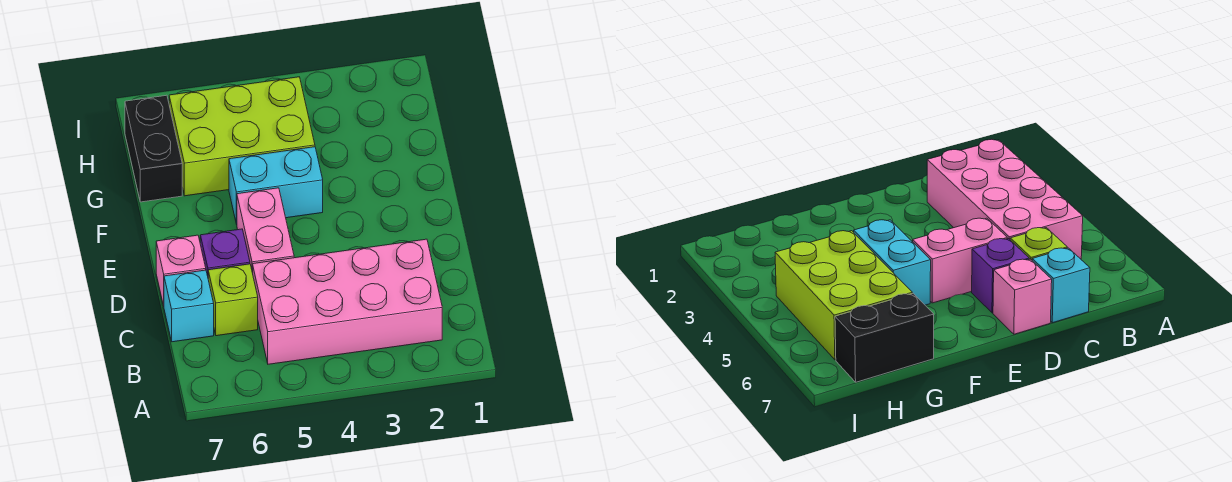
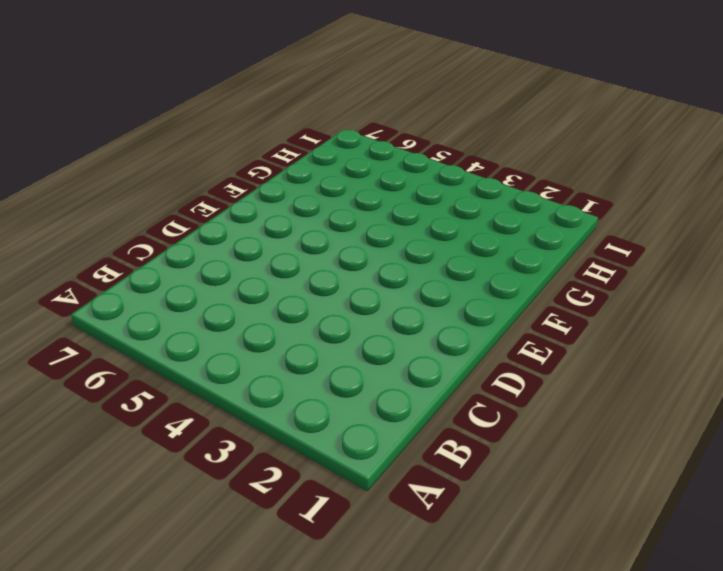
none -> pink brick B2:C5 level 1
none -> lime brick C6 level 1

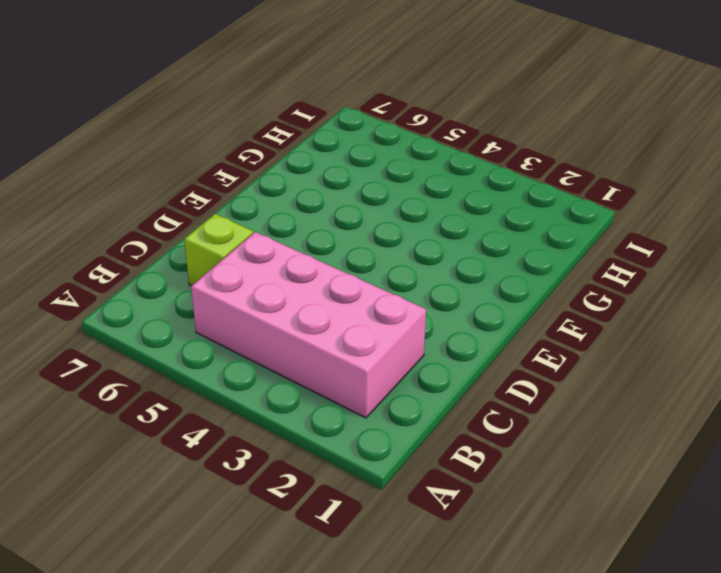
none -> cyan brick C7 level 1
none -> pink brick D5:E5 level 1

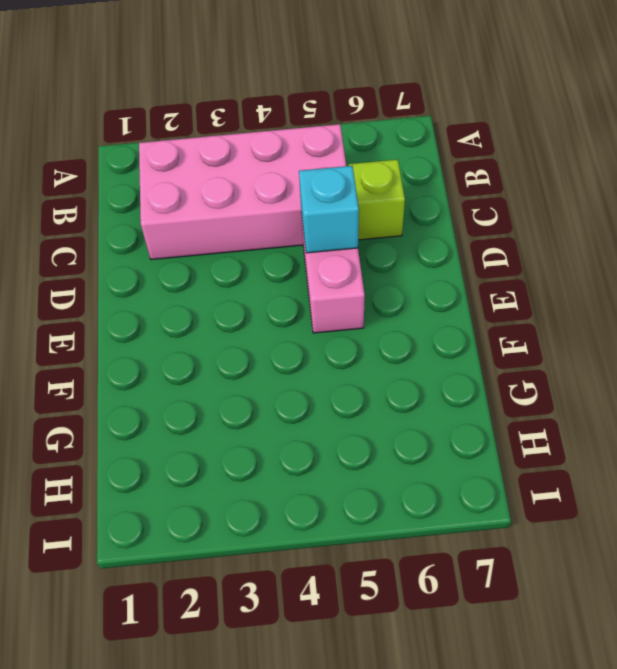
cyan brick D5 level 2 -> cyan brick C7 level 1
none -> purple brick D6 level 1
none -> pink brick D7 level 1

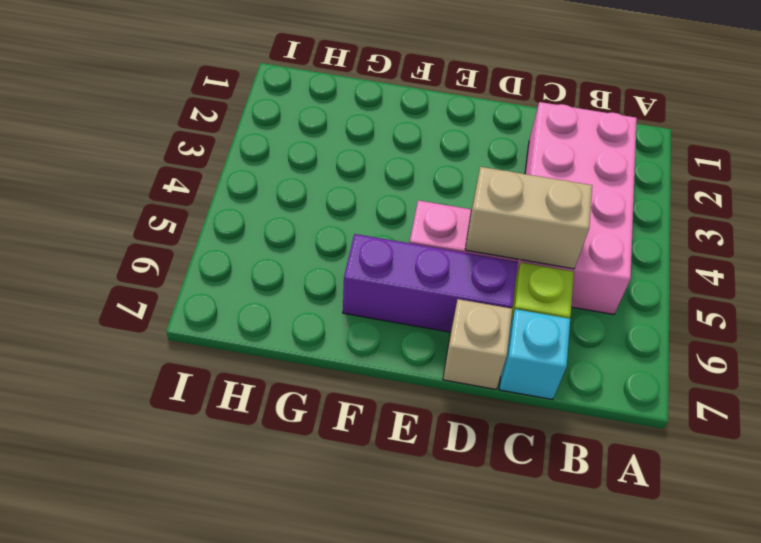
tan brick C5:D5 level 2 -> none
purple brick D6:F6 level 1 -> purple brick D6 level 1
tan brick D7 level 1 -> pink brick D7 level 1
none -> cyan brick F4:F5 level 1
none -> lime brick G4:H6 level 1

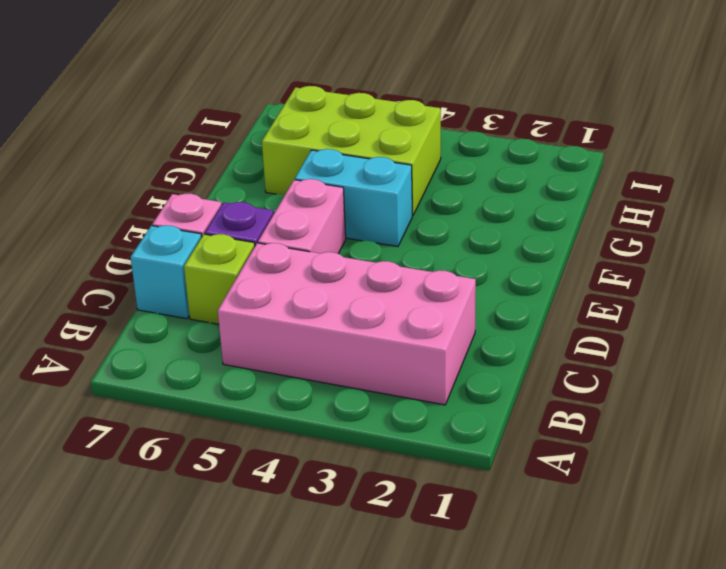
none -> black brick G7:H7 level 1

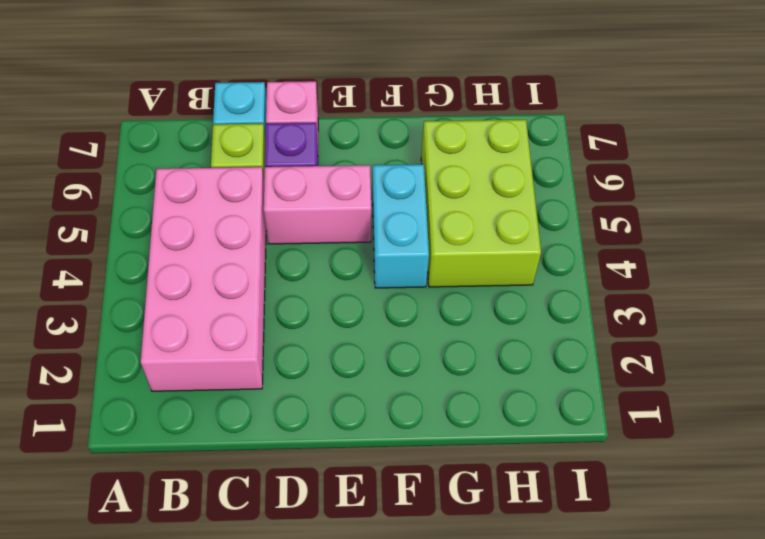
none -> black brick G7:H7 level 1

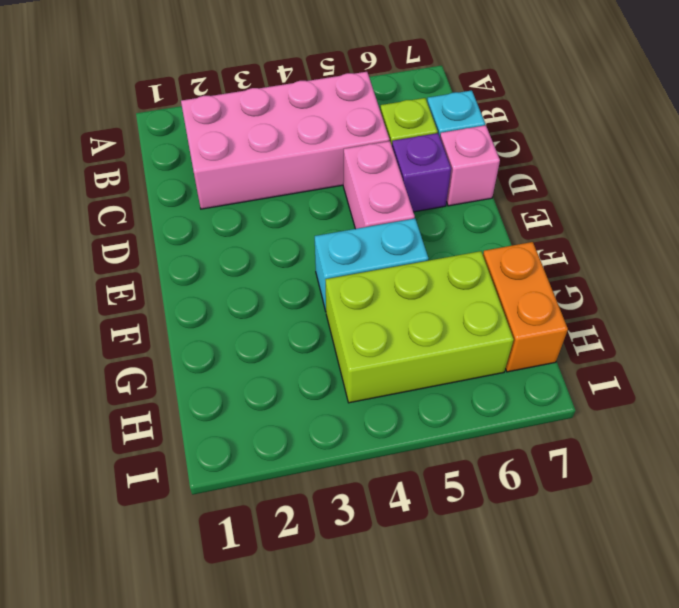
orange brick G7:H7 level 1 -> black brick G7:H7 level 1

